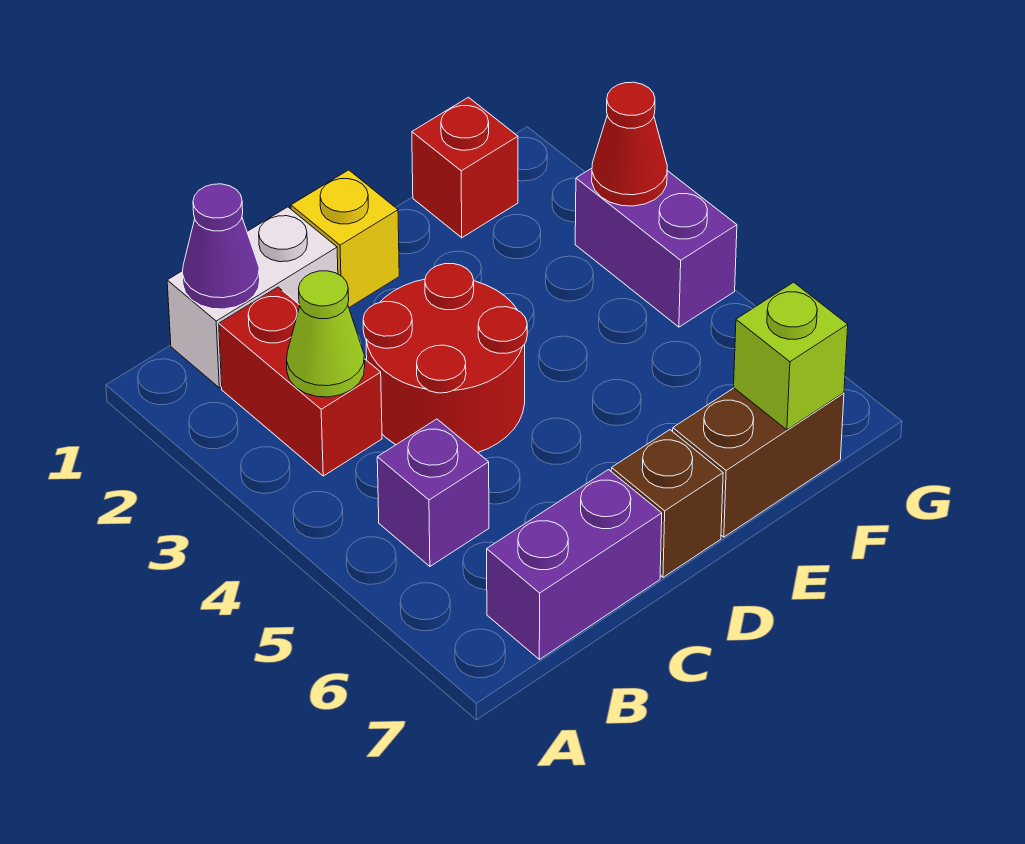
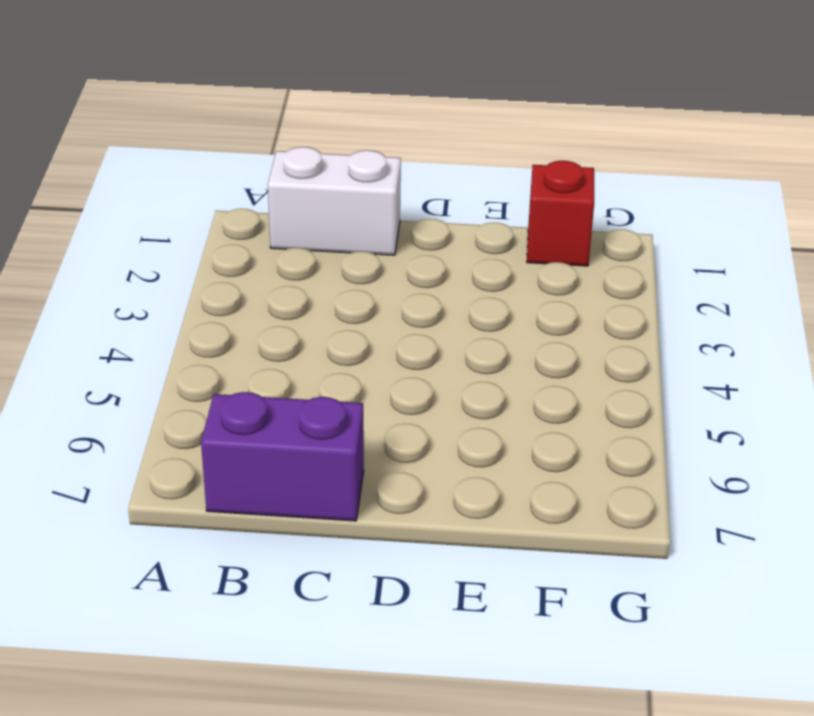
none -> red brick B2:B3 level 1
none -> purple brick B5 level 1
none -> red round brick C3:D4 level 1

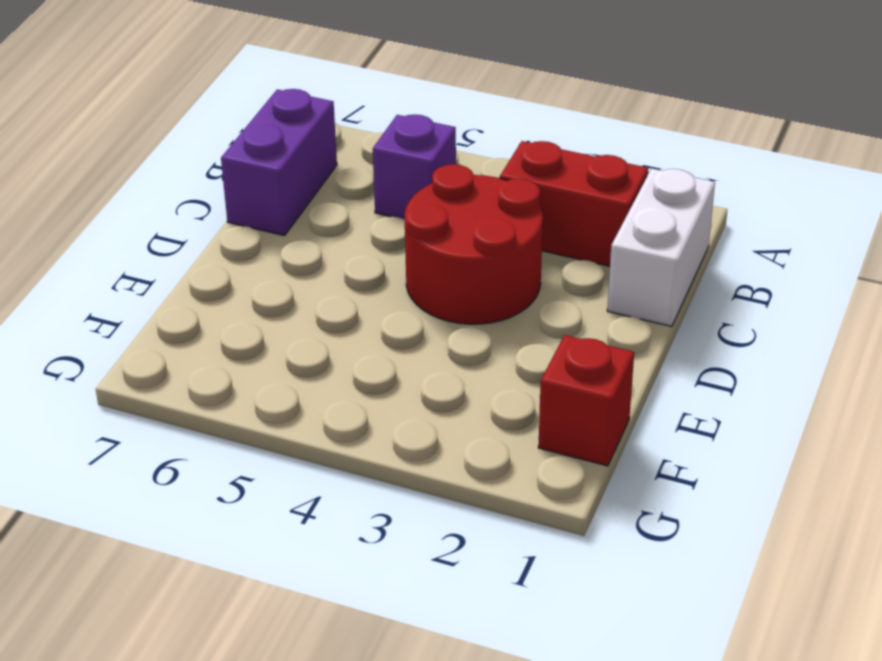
none -> yellow brick D1 level 1
none -> brown brick D7 level 1
none -> brown brick E7:F7 level 1

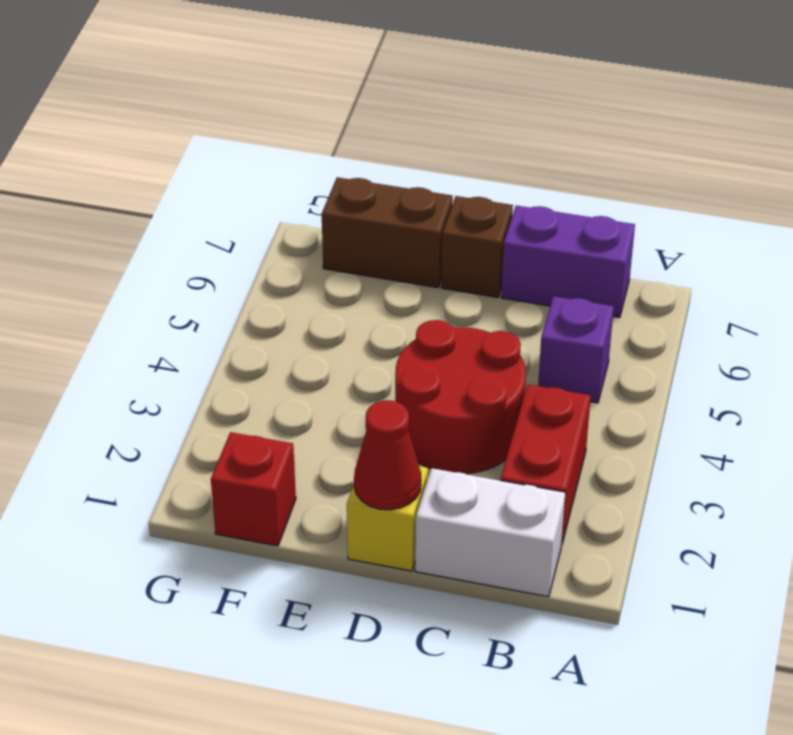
red cone D1 level 2 -> red cone G3 level 2
none -> purple brick G3:G4 level 1
none -> purple cone B1 level 2
none -> lime cone B3 level 2

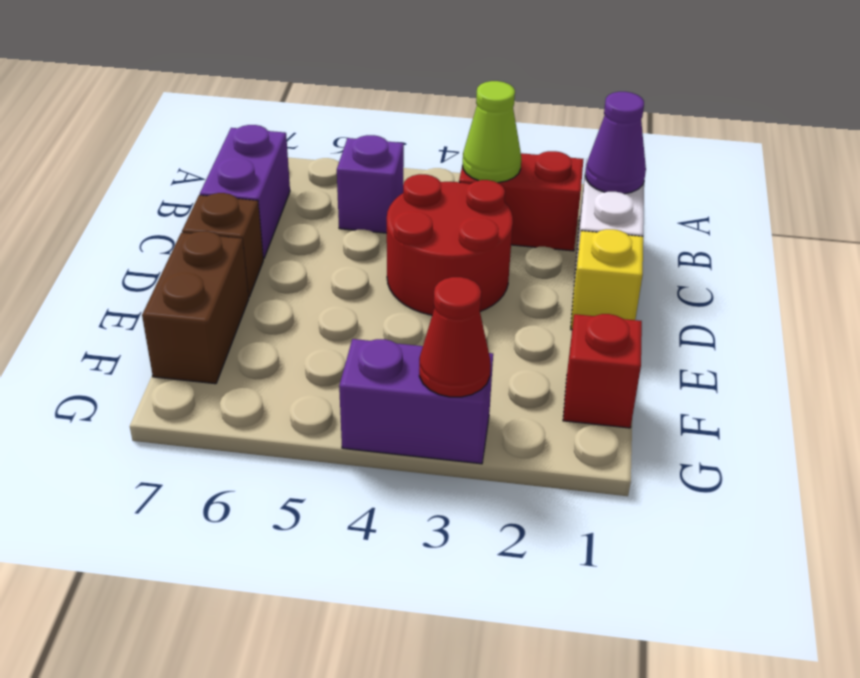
none -> lime brick F7 level 2

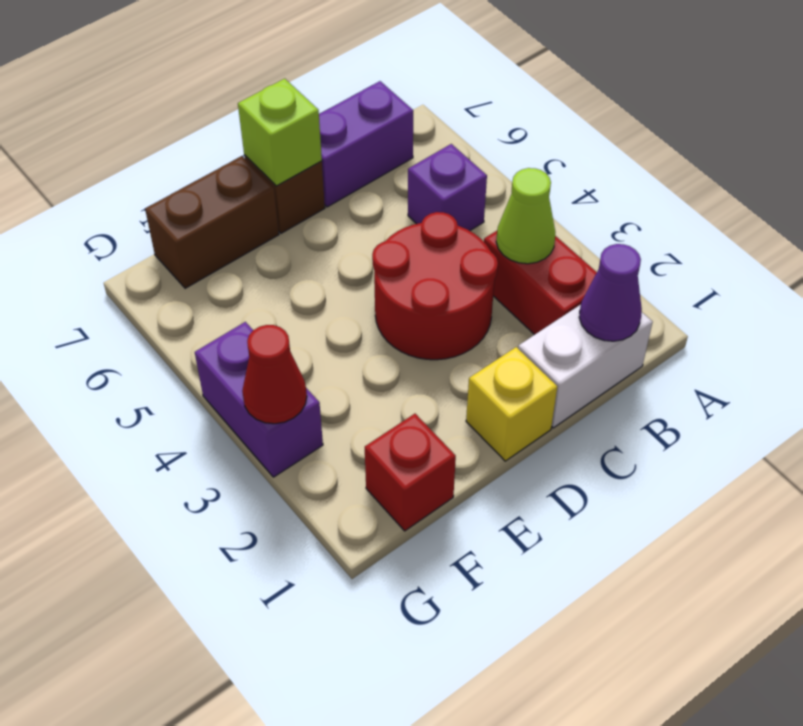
lime brick D7 level 2 -> lime brick F7 level 2

